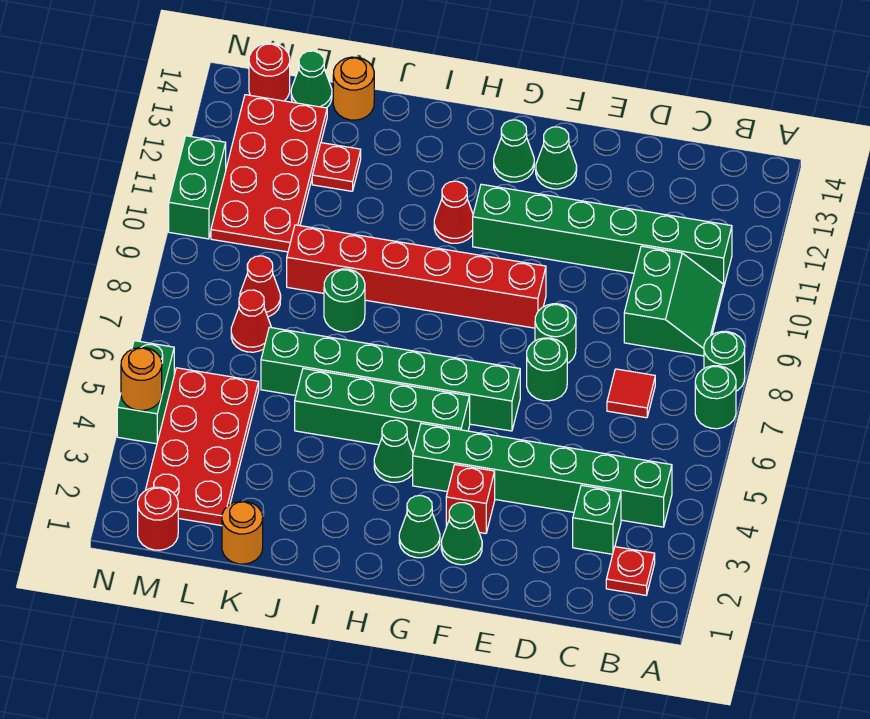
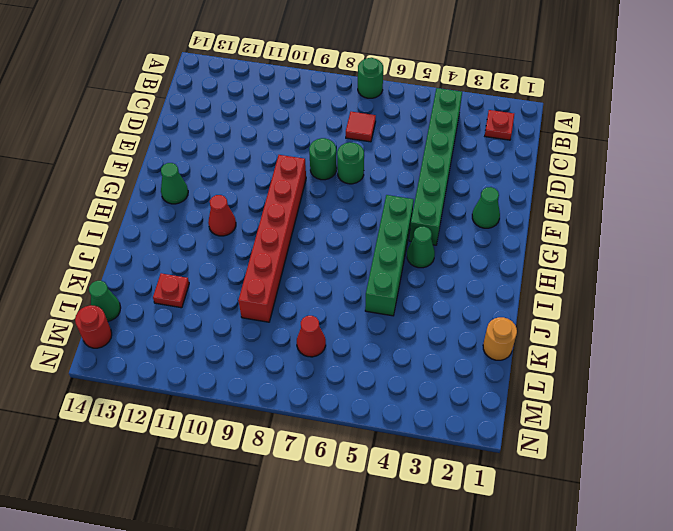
none -> green round brick A8 level 1
none -> green slope B9:C10 level 1 top C
none -> green brick B11:G11 level 1
none -> green brick C3 level 1

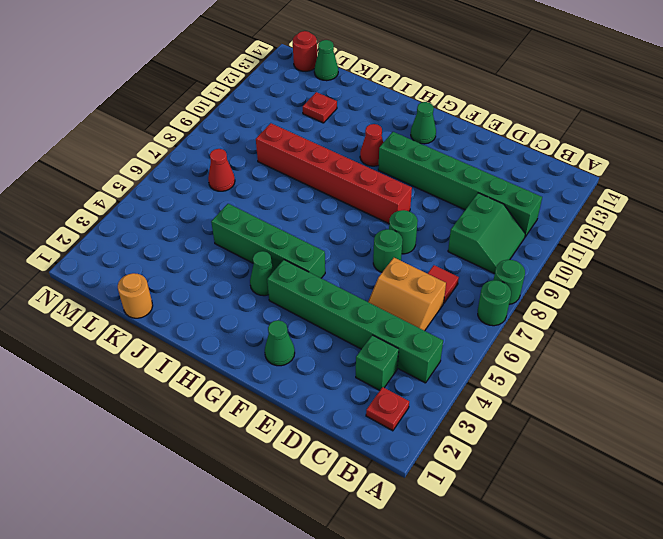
orange slope C5:D6 level 1 top 6 -> none
none -> red brick F3 level 1
none -> green brick F6:K6 level 1
none -> green cone F13 level 1
none -> green cone G2 level 1

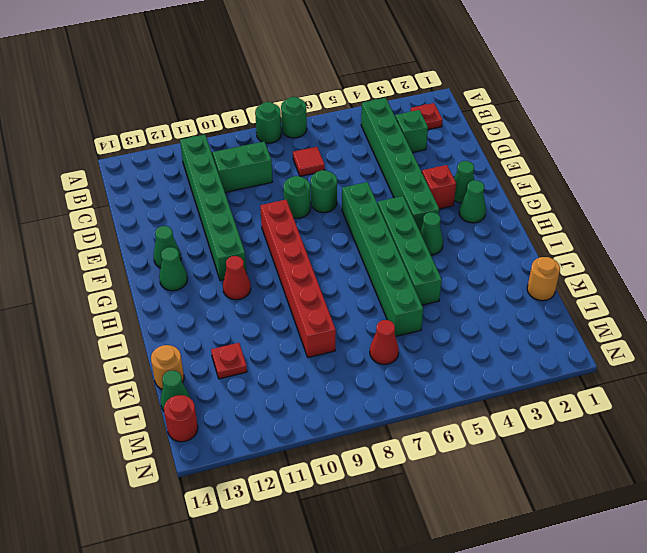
none -> green round brick J8 level 1
none -> red plate L2:M5 level 1
none -> red cone L8 level 1
none -> red plate L10:M13 level 1

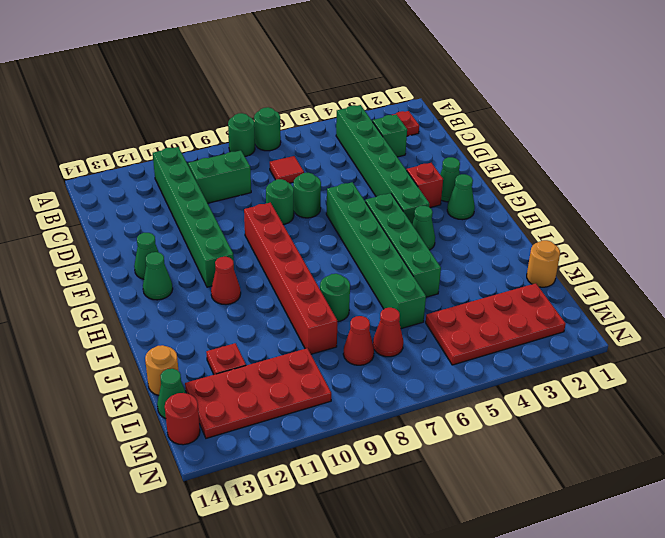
none -> red round brick M1 level 1
none -> green brick N4:N5 level 1
none -> green brick N10:N11 level 1
none -> orange round brick N4 level 2

